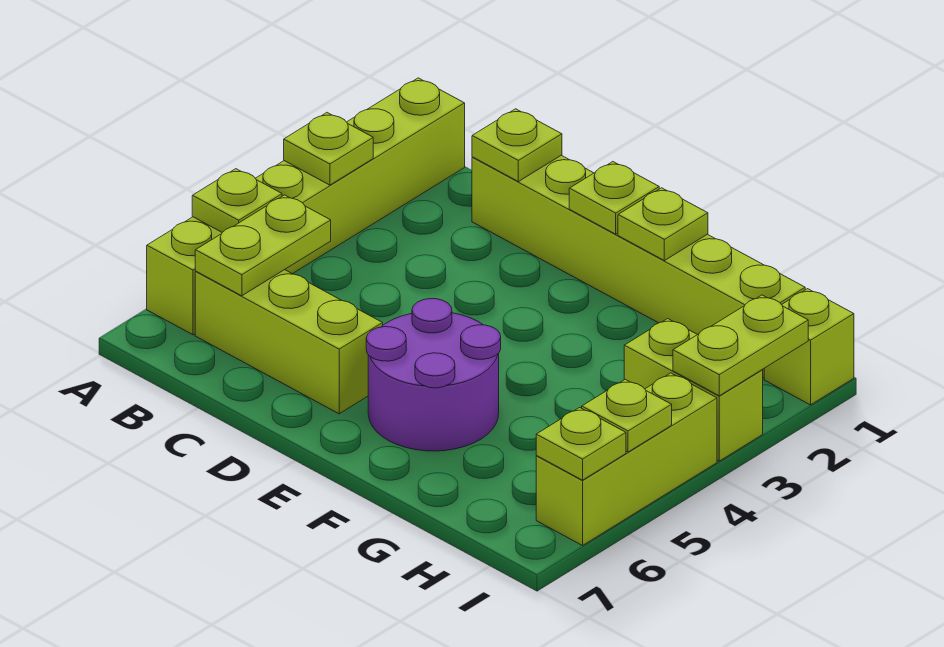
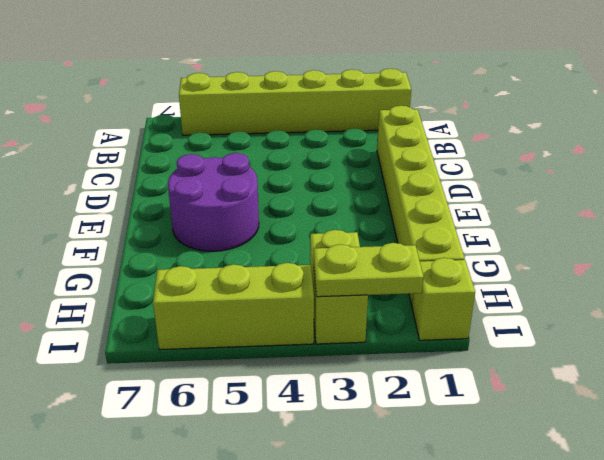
none -> lime brick B6:D6 level 1
none -> lime plate A3 level 2
none -> lime plate A5 level 2

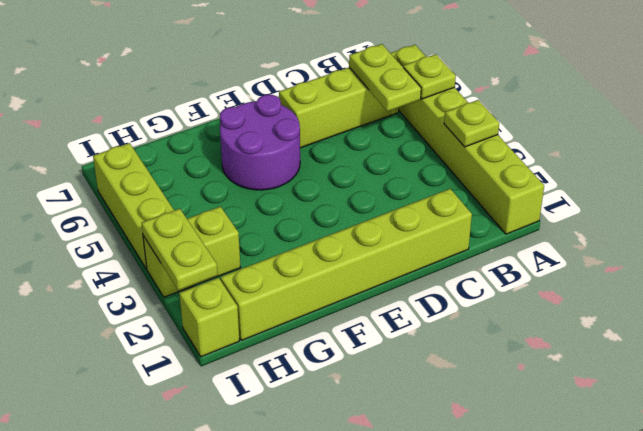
none -> lime plate C1 level 2
none -> lime plate E1 level 2
none -> lime plate F1 level 2

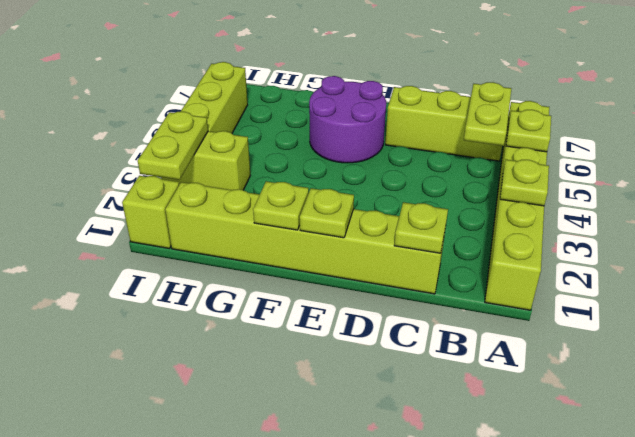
none -> lime plate I5 level 2
none -> lime plate I6 level 2

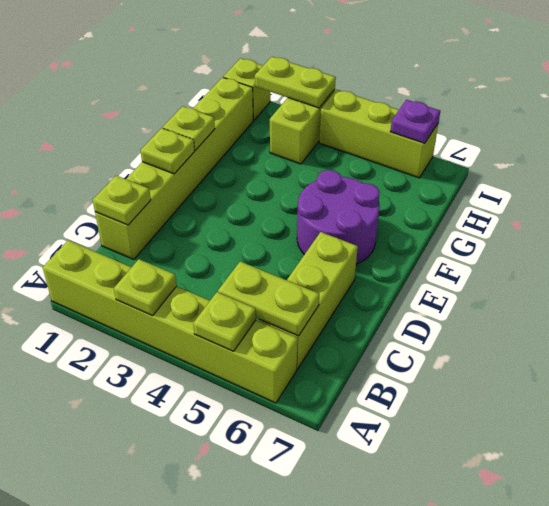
purple plate I6 level 2 -> lime plate I6 level 2
none -> lime plate I5 level 2

